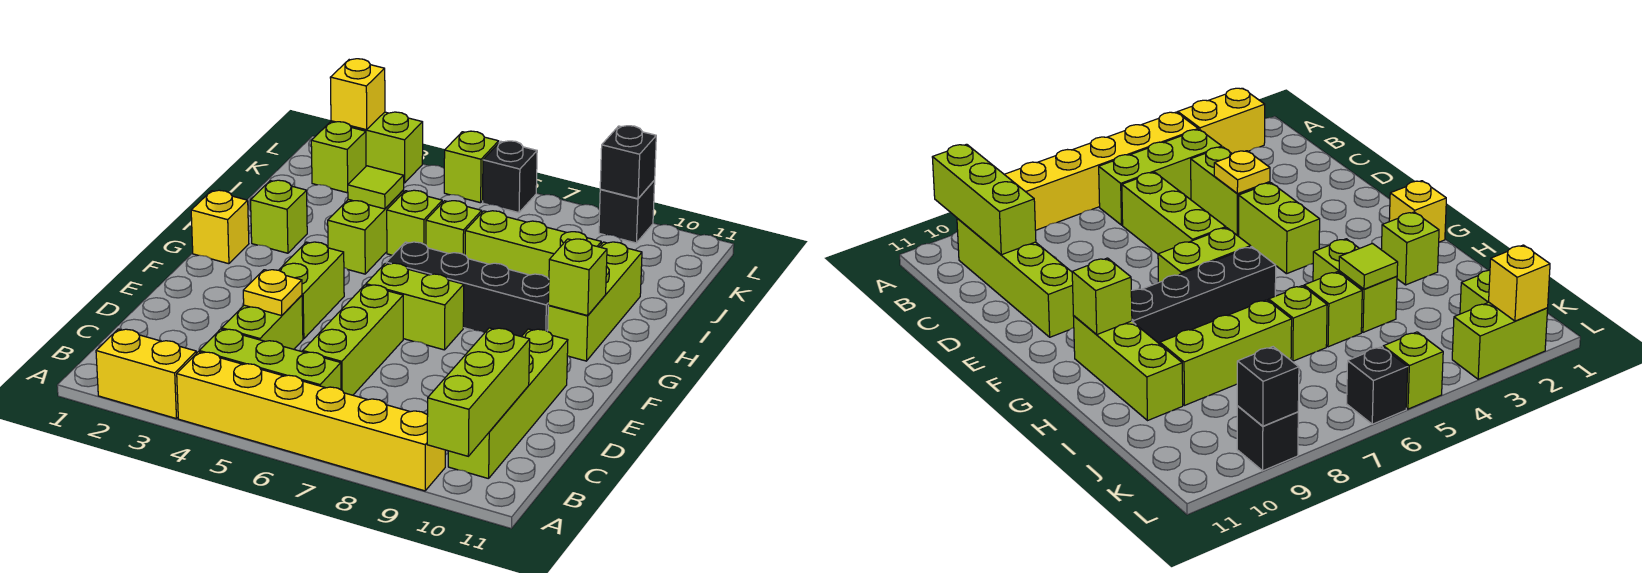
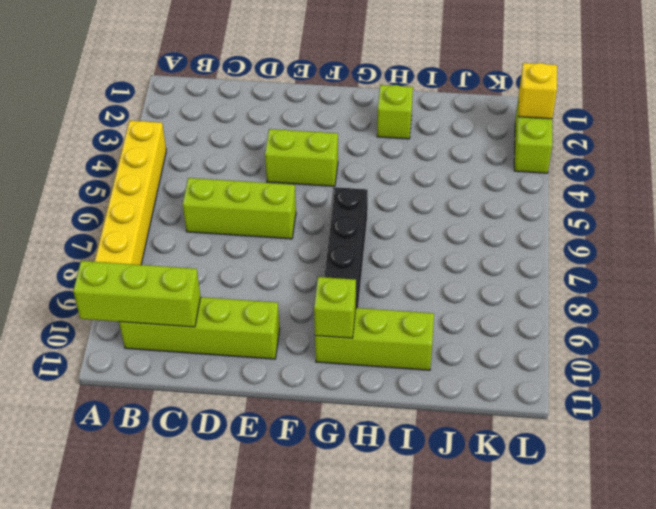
none -> yellow brick A2:A3 level 1
none -> lime brick B4:B6 level 1
none -> lime brick C4:D4 level 1

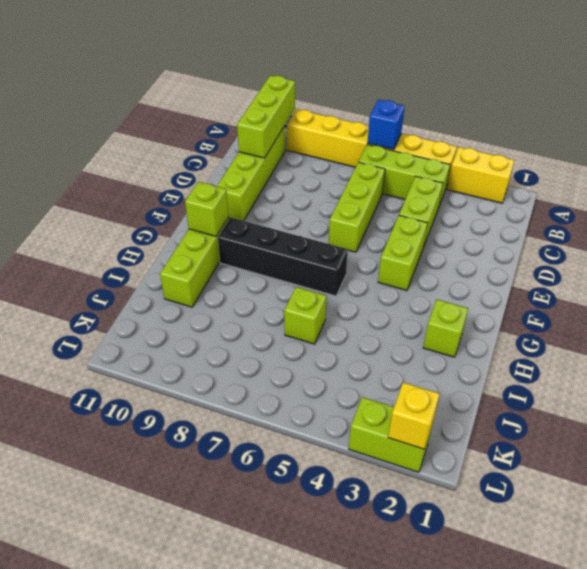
blue brick A6 level 2 -> none
none -> lime brick F6:F7 level 1
none -> yellow brick G1 level 1
none -> lime brick H4:I4 level 1

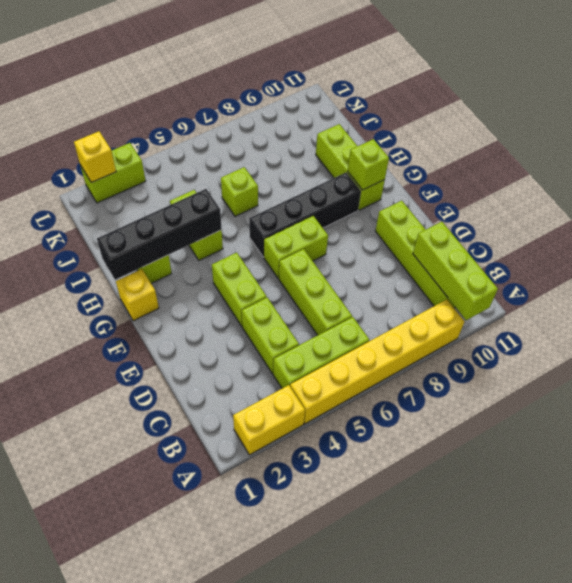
black brick H1:H4 level 2 -> none
none -> lime brick I5 level 1
none -> lime brick I7:I9 level 1
none -> lime brick K2 level 1

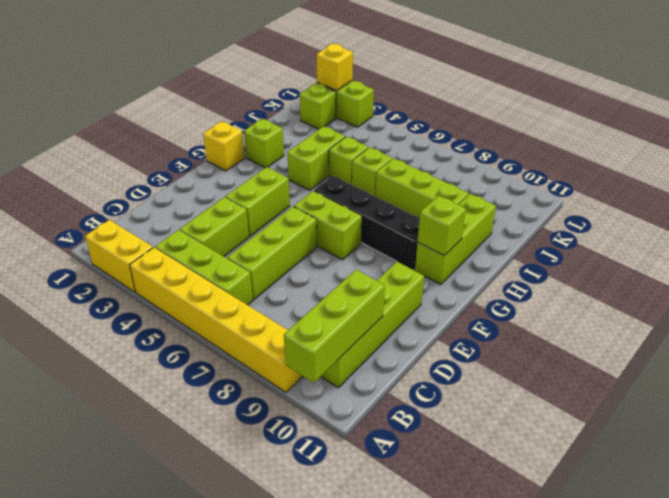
none -> lime brick L5 level 1
none -> black brick L6 level 1
none -> black brick L9 level 1

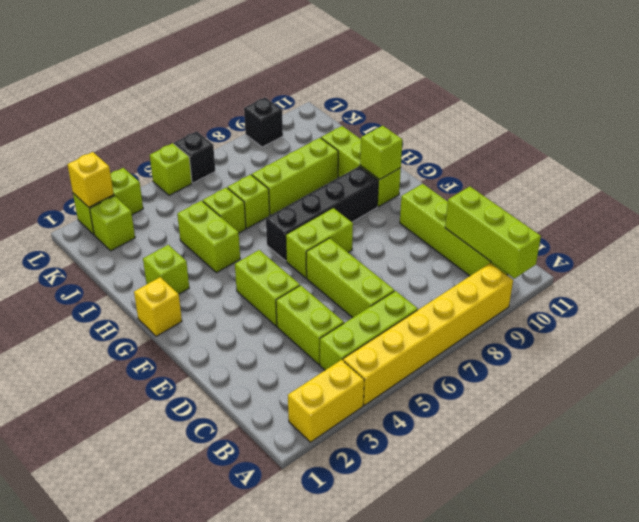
none -> yellow plate D4 level 2
none -> lime tile I4 level 2
none -> black brick L9 level 2

